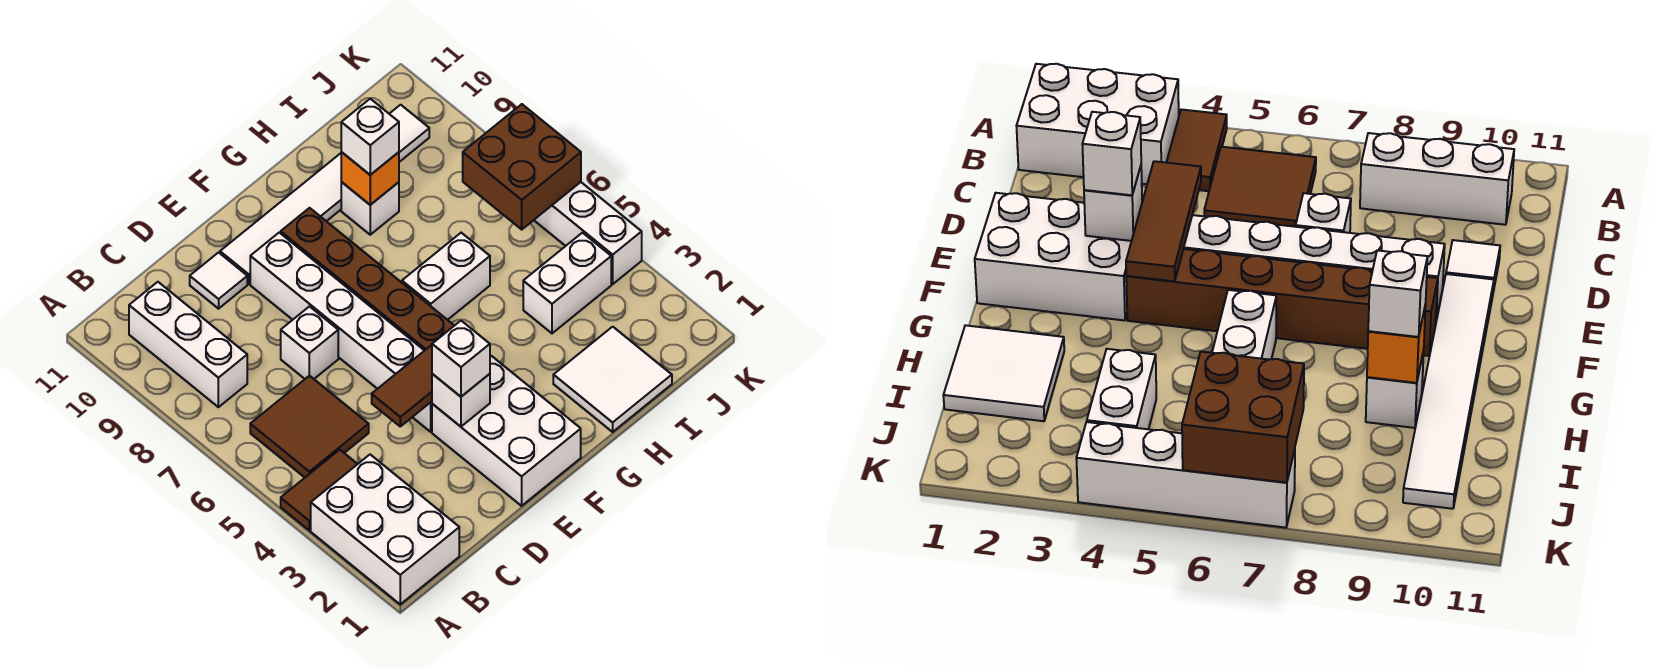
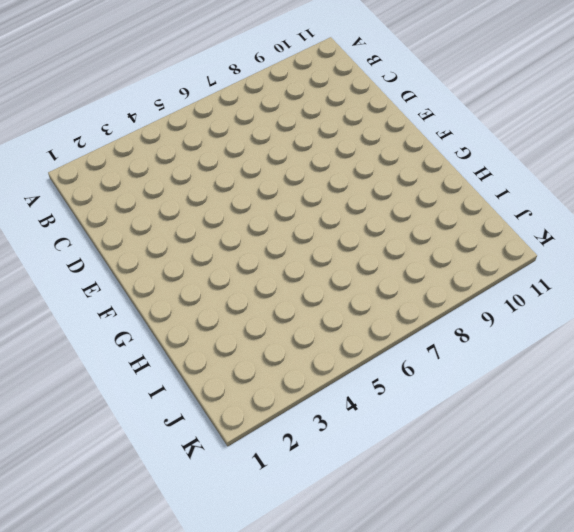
none -> white brick A1:B3 level 1
none -> brown tile A4:B4 level 1
none -> brown tile B5:C6 level 1

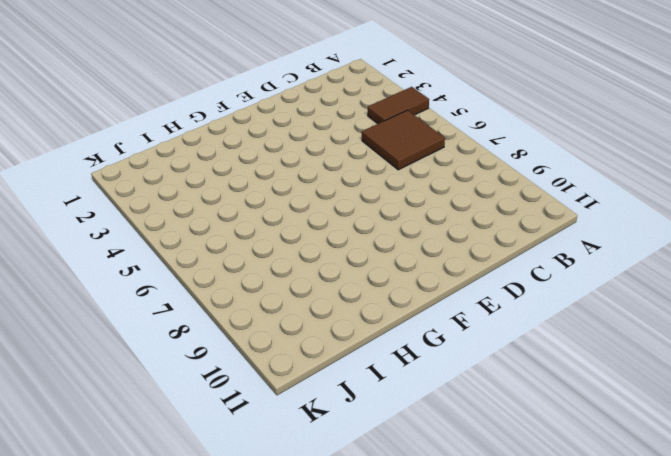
none -> white brick A1:B3 level 1
none -> white brick B8:B10 level 1
none -> white brick D7 level 1

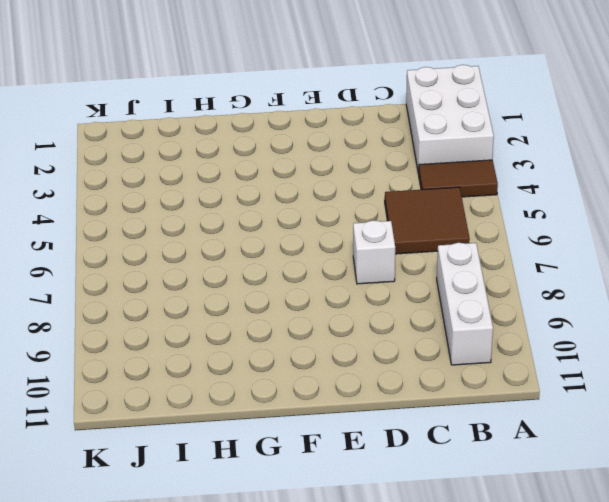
none -> white tile D10 level 1
none -> white brick E1:F3 level 1
none -> white brick E4:E9 level 1

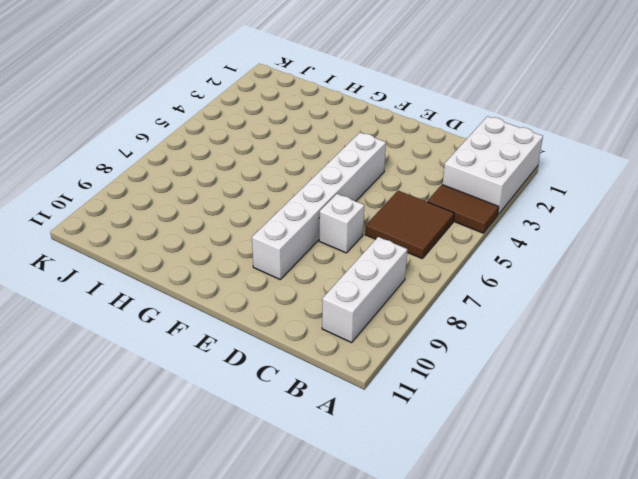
none -> white tile D10 level 1
none -> white brick E1:F3 level 1
none -> white tile E10:J10 level 1

